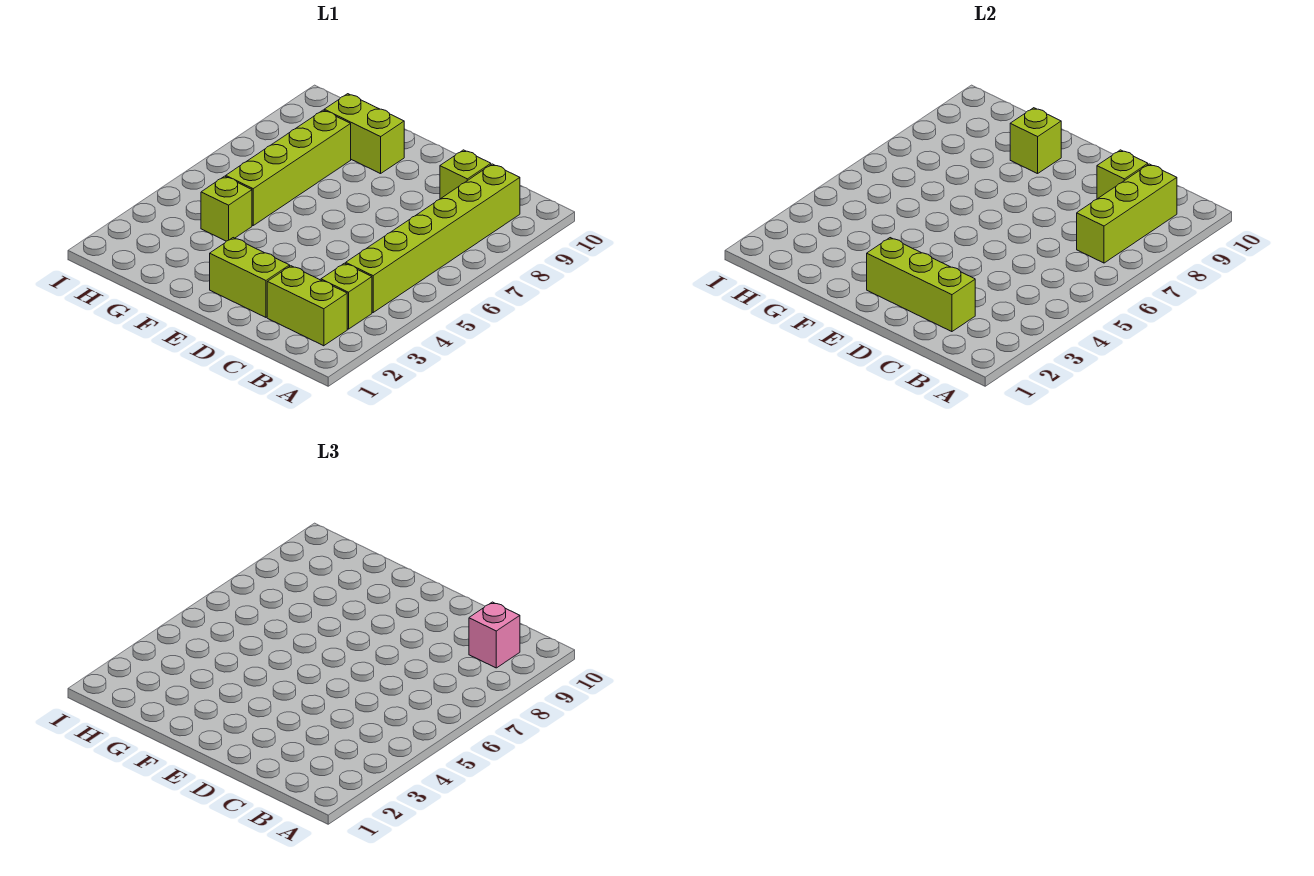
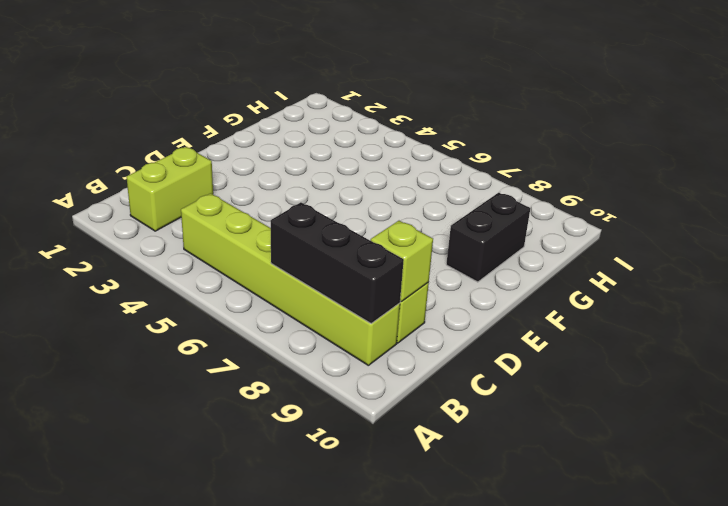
black brick B7:B9 level 2 -> lime brick B7:B9 level 2
black brick F9:G9 level 1 -> lime brick F9:G9 level 1
none -> lime brick B3 level 1
none -> lime brick D2:E2 level 1
none -> lime brick G4 level 1

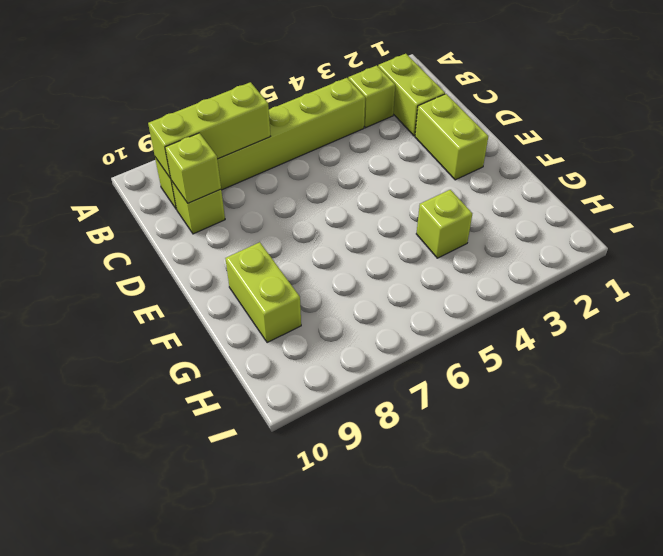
none -> lime brick G5:G8 level 1
none -> lime brick C2:E2 level 2
none -> lime brick F9 level 2

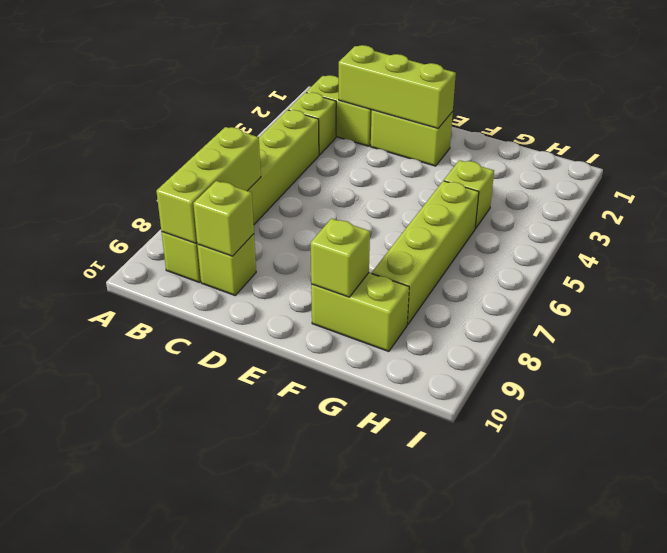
none -> pink brick B9 level 3

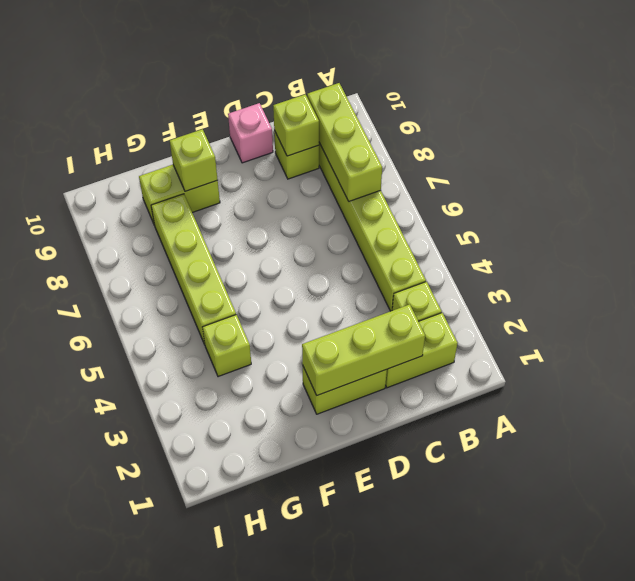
pink brick D10 level 1 -> pink brick B9 level 3

